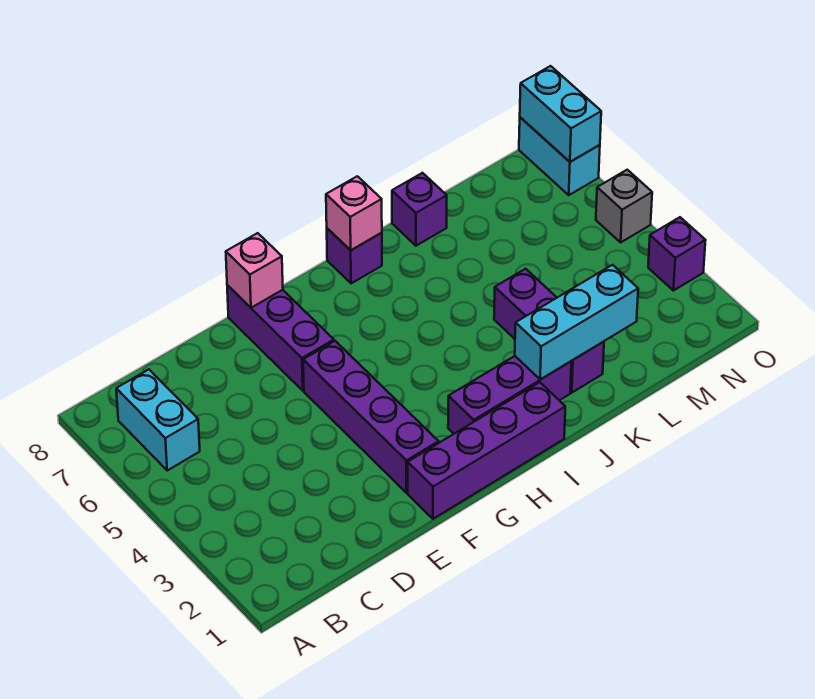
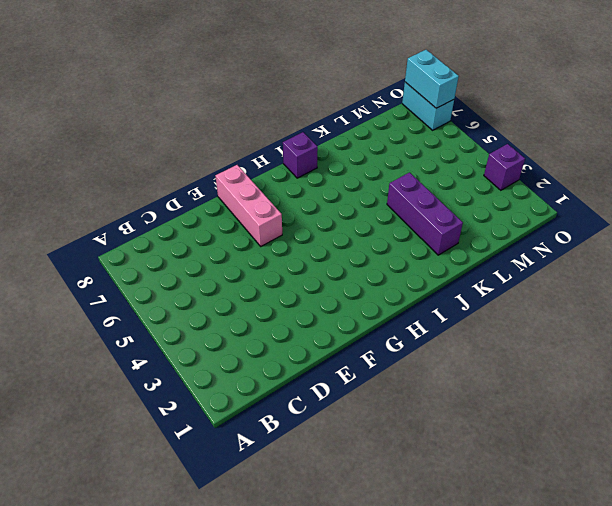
pink brick F6:F8 level 1 -> purple brick F6:F8 level 1
none -> cyan brick B6:B7 level 1
none -> purple brick F1:I1 level 1
none -> purple brick F2:F5 level 1

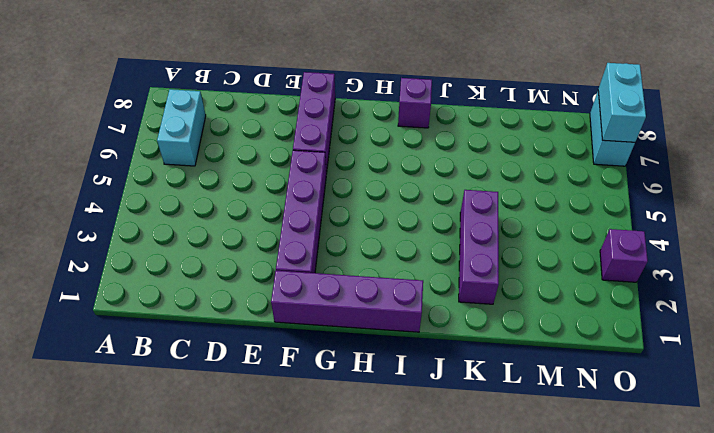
none -> purple brick H2:J2 level 1
none -> purple brick K8 level 1
none -> grey brick O5 level 1

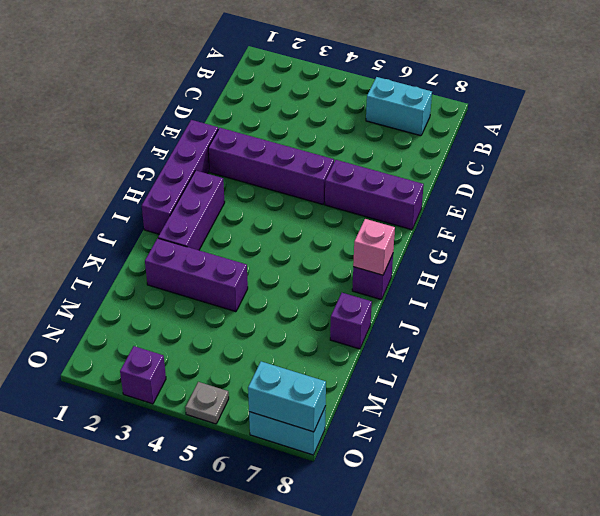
grey plate O5 level 1 -> grey brick O5 level 1
none -> pink brick F8 level 2
none -> cyan brick J2:L2 level 2

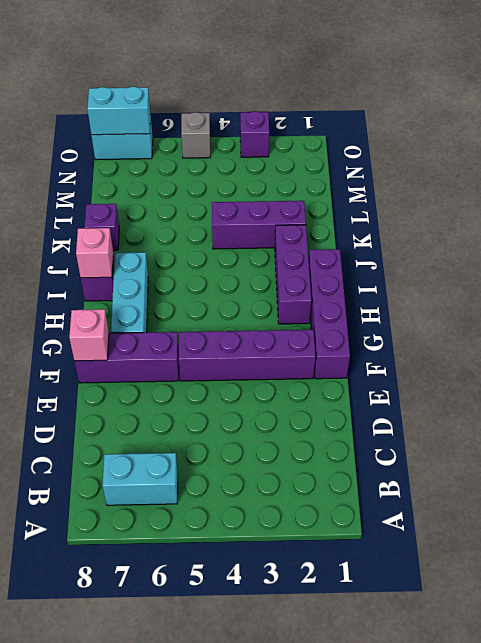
cyan brick G7:I7 level 1 -> cyan brick J2:L2 level 2

